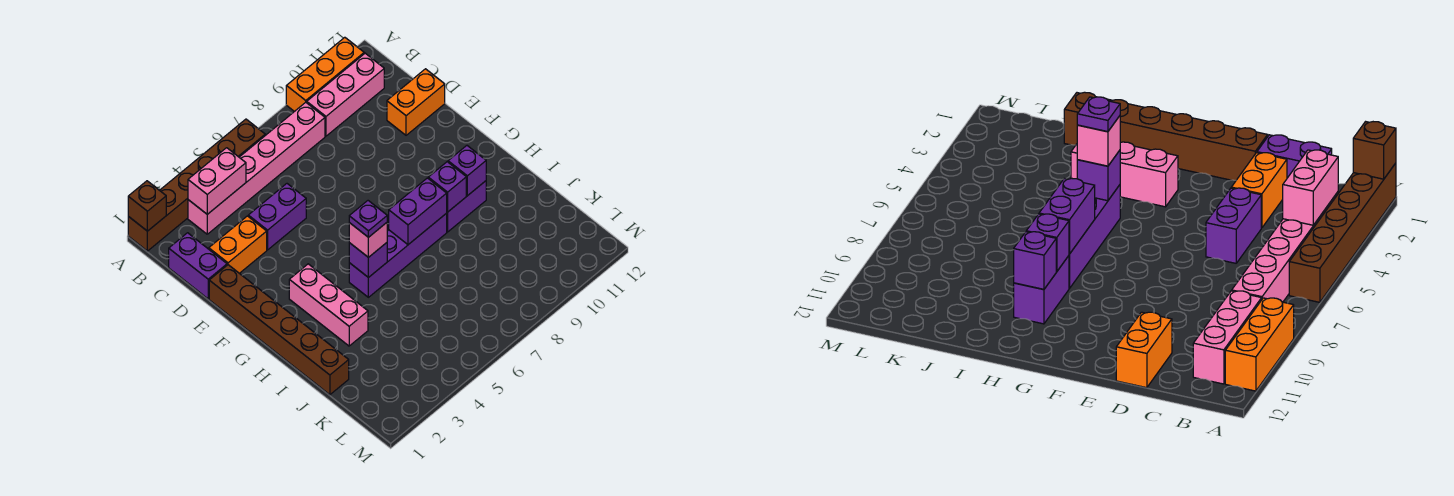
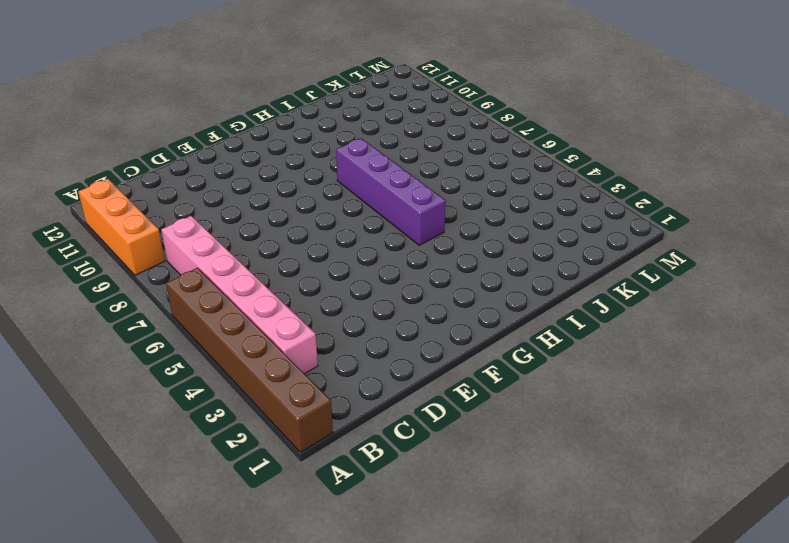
none -> pink brick B9:B11 level 1
none -> purple brick C1:D1 level 1
none -> orange brick D2:D3 level 1

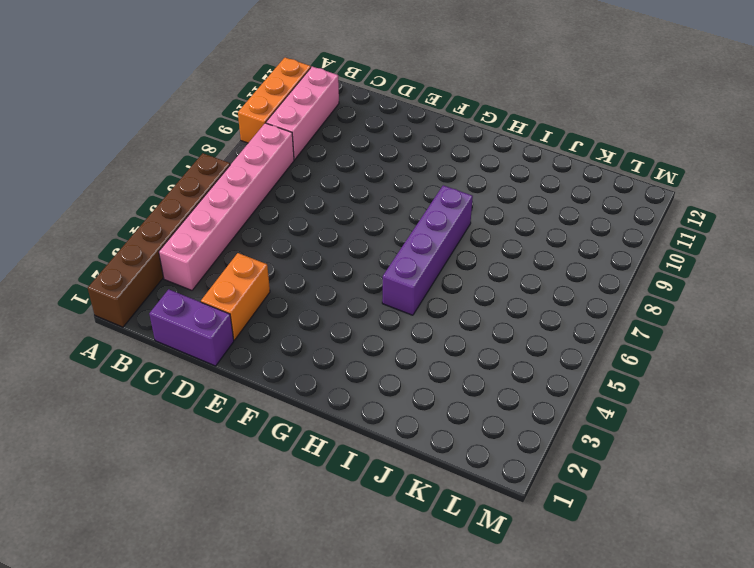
none -> purple brick D4:D5 level 1
none -> orange brick D11:D12 level 1
none -> brown brick E1:J1 level 1

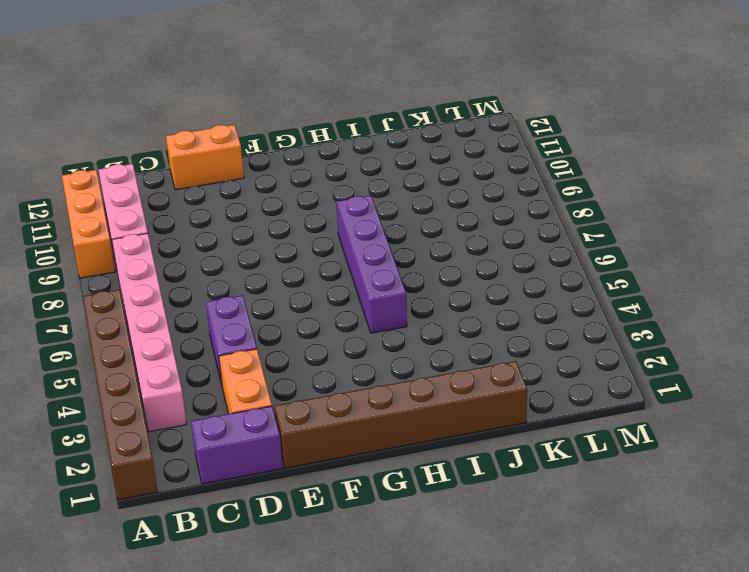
orange brick D12:E12 level 1 -> orange brick D11:D12 level 1
none -> pink brick G3:I3 level 1
none -> purple brick H9:H10 level 1
none -> brown brick A1 level 2

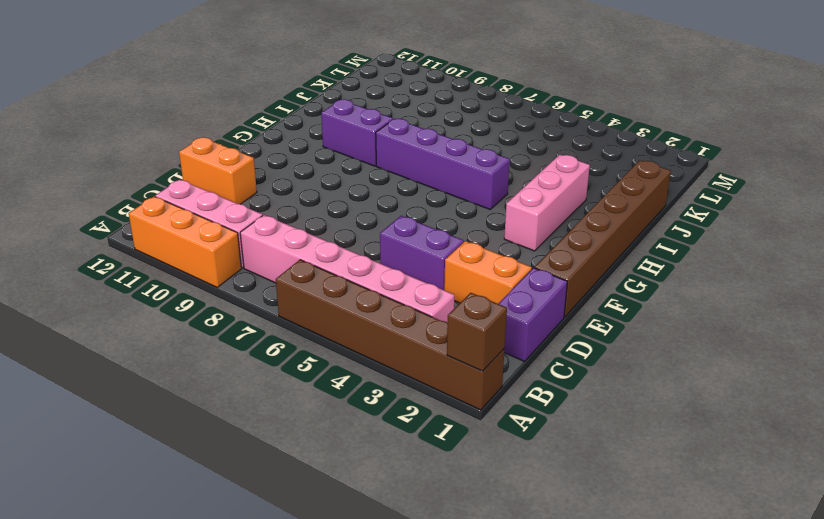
none -> pink brick B3:B4 level 2
none -> purple brick H5 level 2
none -> purple brick H7:H8 level 2

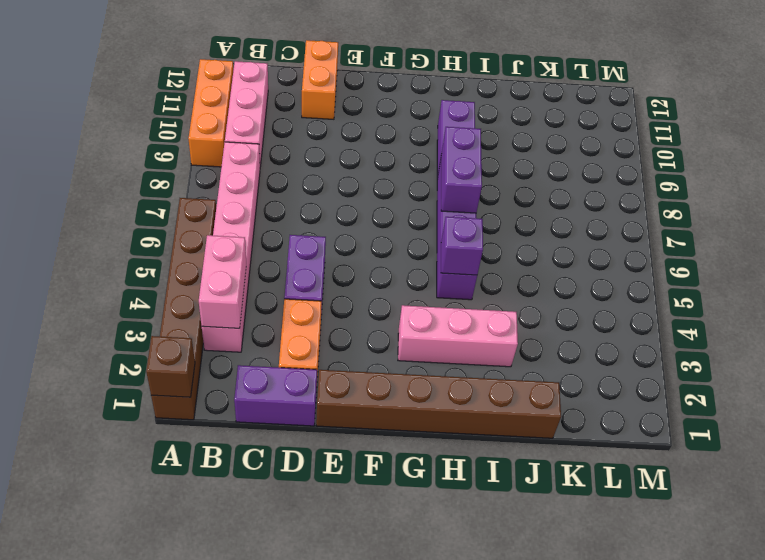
none -> purple brick H9 level 2
none -> purple brick H10 level 2
none -> pink brick H5 level 3

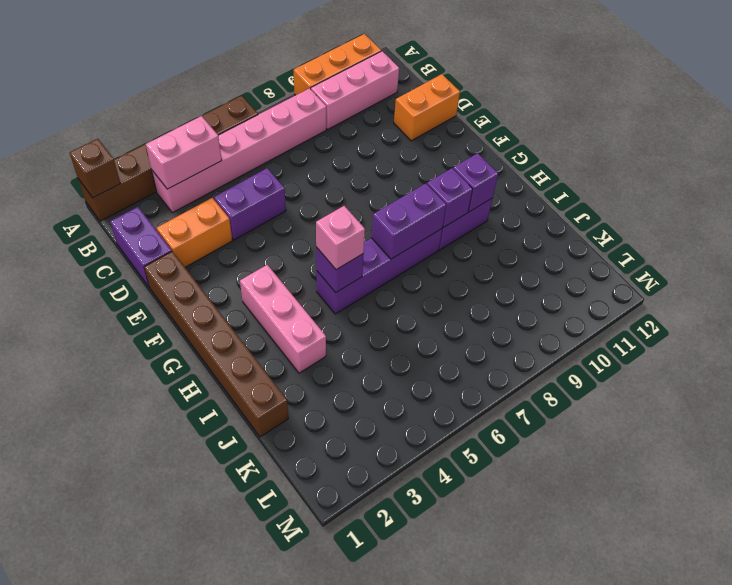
none -> purple plate H5 level 4

